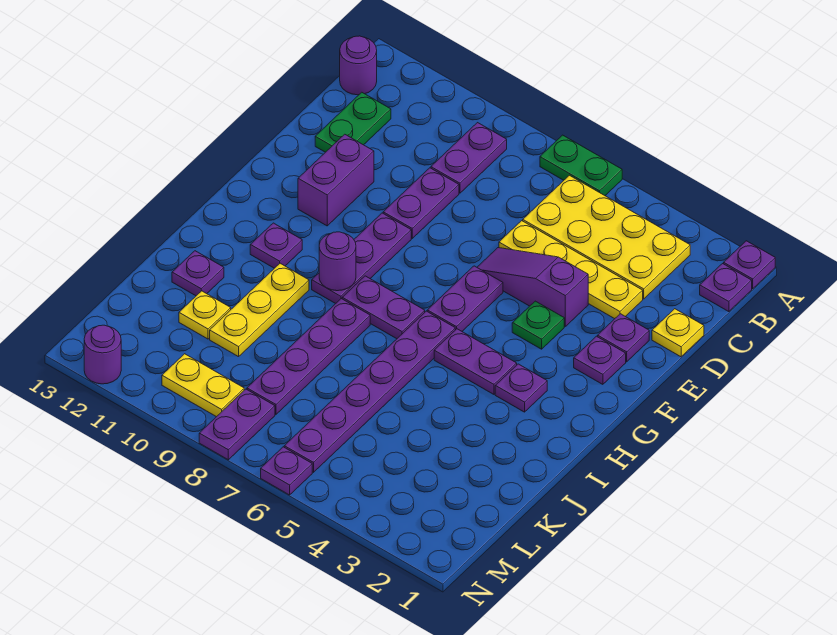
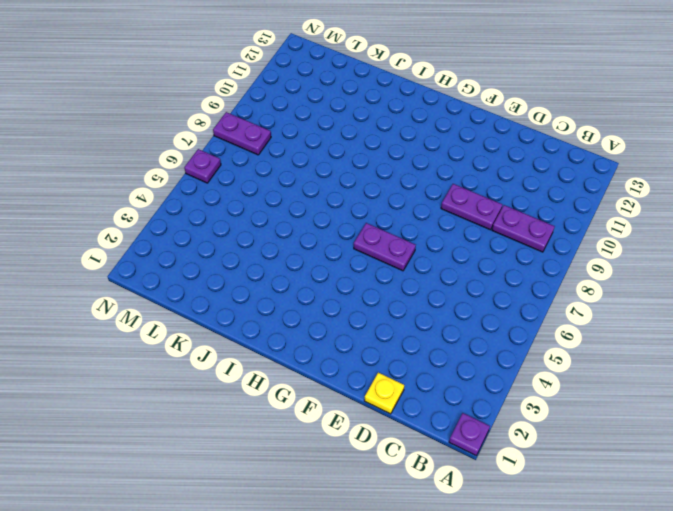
none -> green plate A6:A7 level 1
none -> purple plate B1 level 1
none -> yellow plate B3:C6 level 1
none -> purple round brick B13 level 1

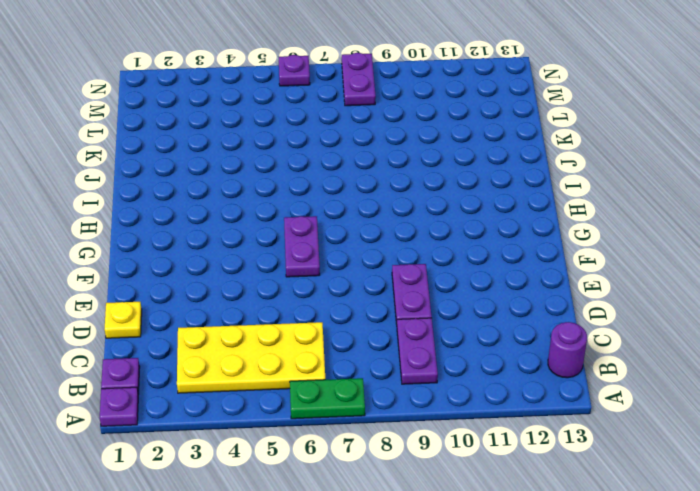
none -> green plate C12:D12 level 1
none -> yellow plate D3:D6 level 1
none -> purple plate E2 level 1
none -> purple slope E4:E6 level 1 top 4

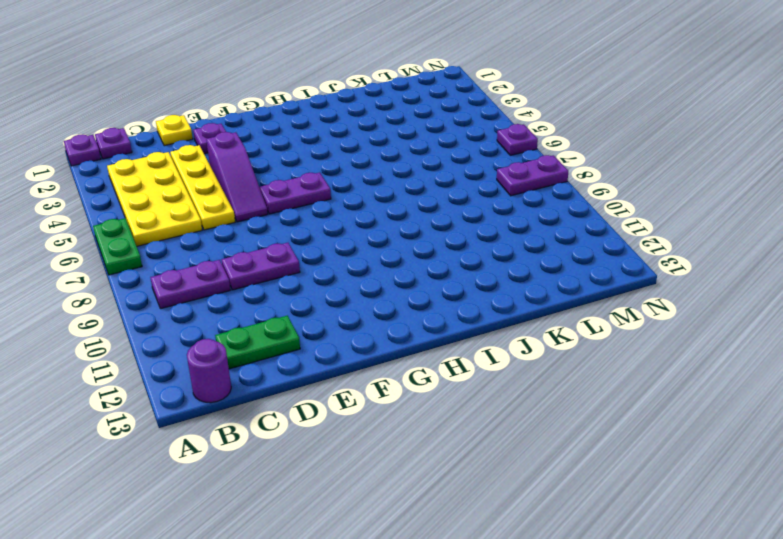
none -> purple brick E11:F11 level 1
none -> purple plate F2 level 1
none -> green plate F4 level 1
none -> purple plate F9:H9 level 1

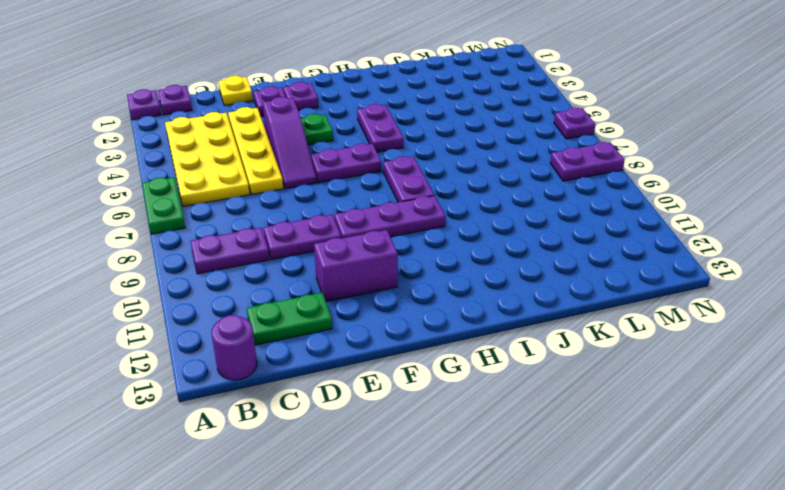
none -> purple plate H3 level 1
none -> purple plate H6:M6 level 1
none -> purple plate H11 level 1
none -> purple plate I8:L8 level 1

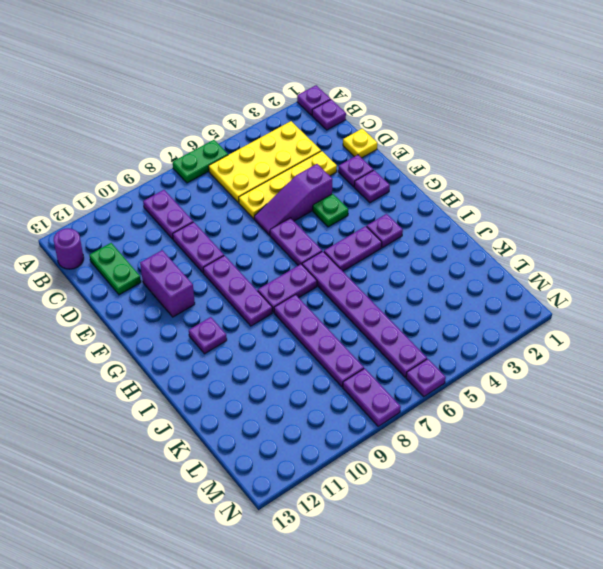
none -> yellow plate I10:K10 level 1
none -> purple plate J12 level 1
none -> yellow plate K11 level 1
none -> yellow plate M9:M10 level 1

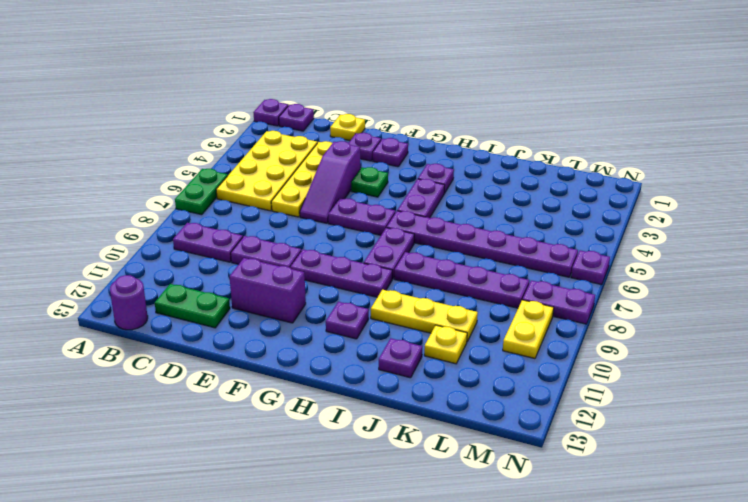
none -> purple round brick N12 level 1
none -> purple round brick H9 level 2

